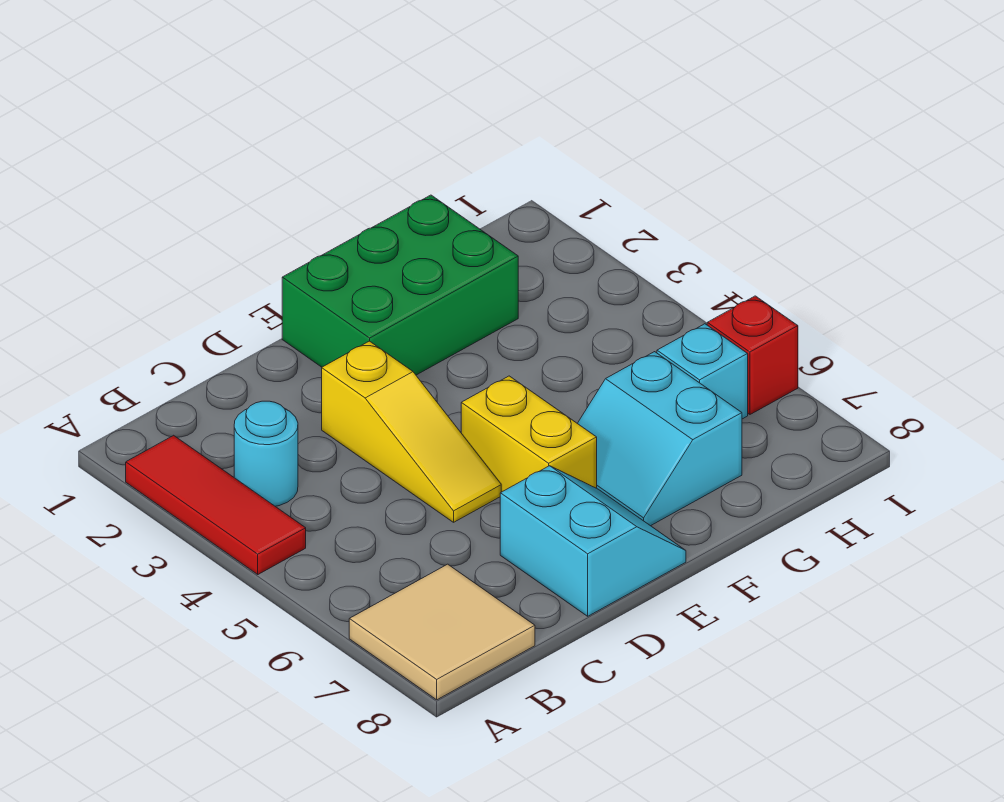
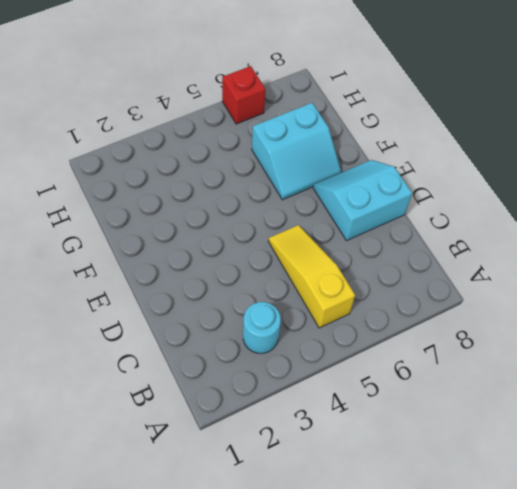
yellow slope B5:D5 level 1 top B -> yellow slope D3:D5 level 1 top 3
none -> red tile A2:A4 level 1
none -> tan tile A7:B8 level 1

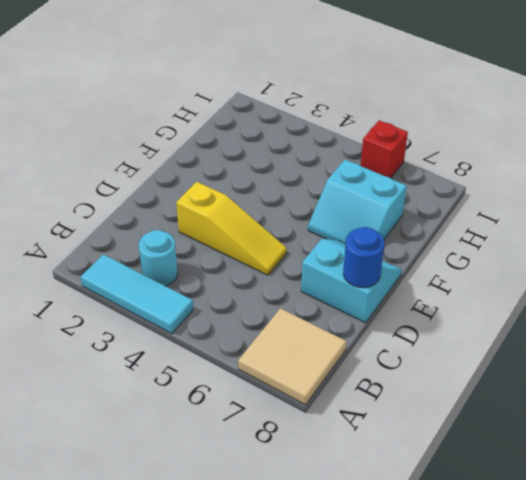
cyan tile A2:A4 level 1 -> red tile A2:A4 level 1
blue round brick D8 level 2 -> none
none -> green brick E1:G2 level 1
none -> yellow brick E5:E6 level 1

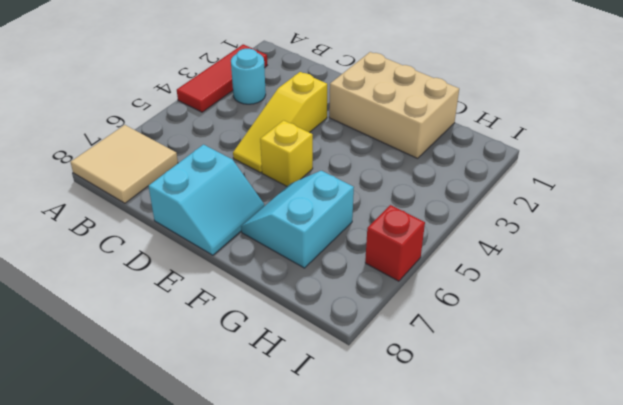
tan brick E1:G2 level 1 -> green brick E1:G2 level 1
yellow brick E5 level 1 -> yellow brick E5:E6 level 1
none -> cyan brick H6 level 1

